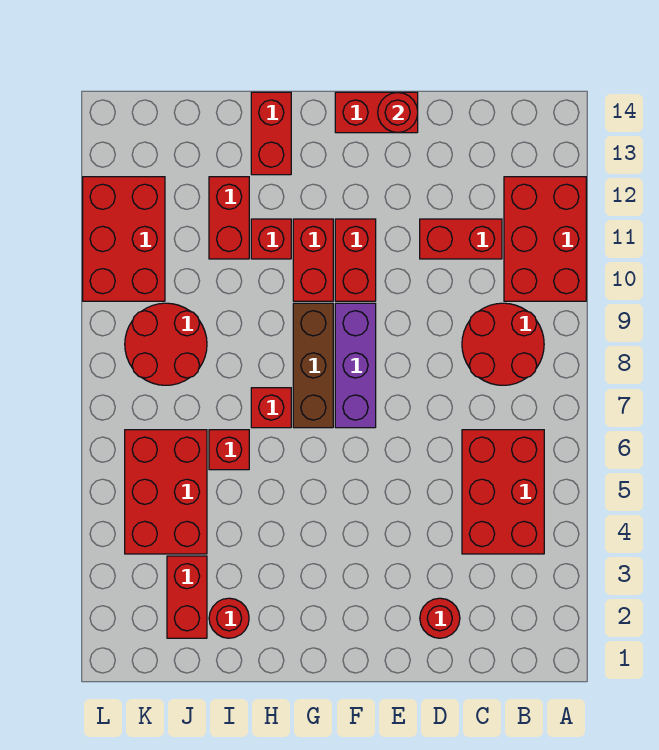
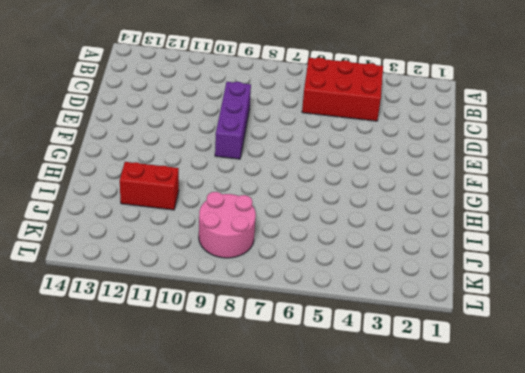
purple brick D9:F9 level 1 -> purple brick F7:F9 level 1
pink round brick J8:K9 level 1 -> red round brick J8:K9 level 1
none -> red brick A10:B12 level 1
none -> red round brick B8:C9 level 1
none -> red brick C11:D11 level 1

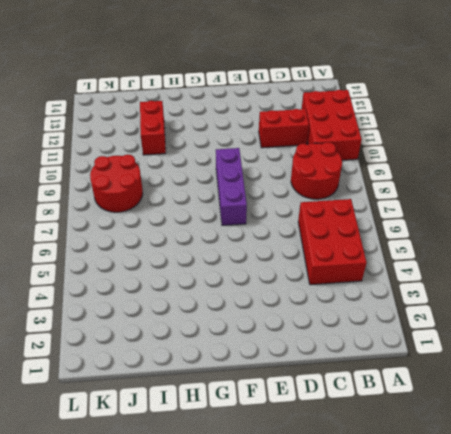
none -> red round brick D2 level 1
none -> red brick E14:F14 level 1
none -> red brick F10:F11 level 1

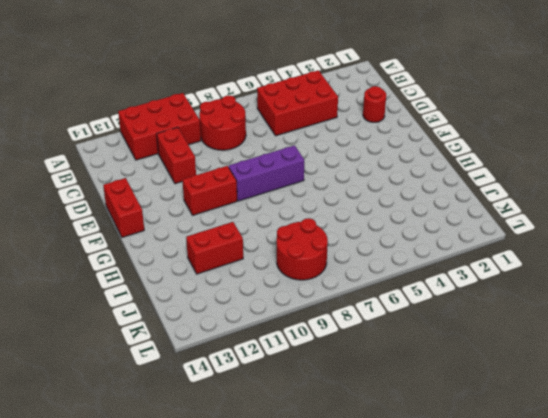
none -> brown brick G7:G9 level 1
none -> red brick G10:G11 level 1
none -> red brick H7 level 1

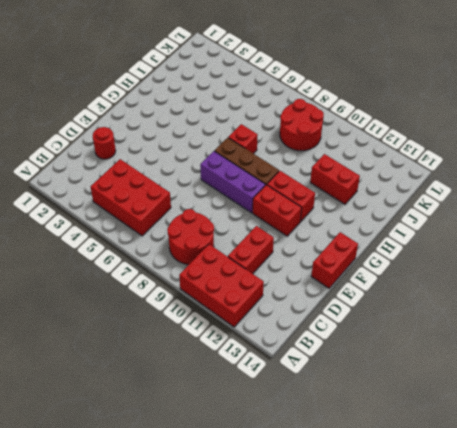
none -> red brick H11 level 1
none -> red brick H13:H14 level 1
none -> red round brick I2 level 1

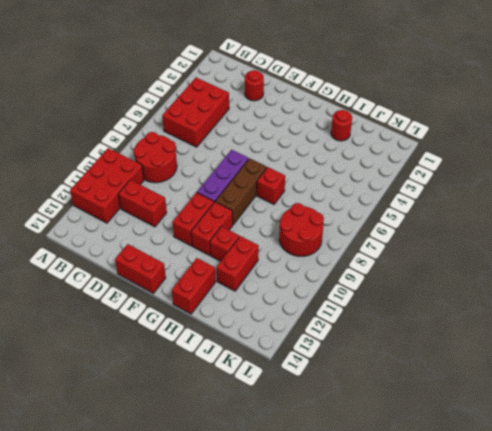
none -> red brick I6 level 1
none -> red brick J2:J3 level 1
none -> red brick J4:K6 level 1

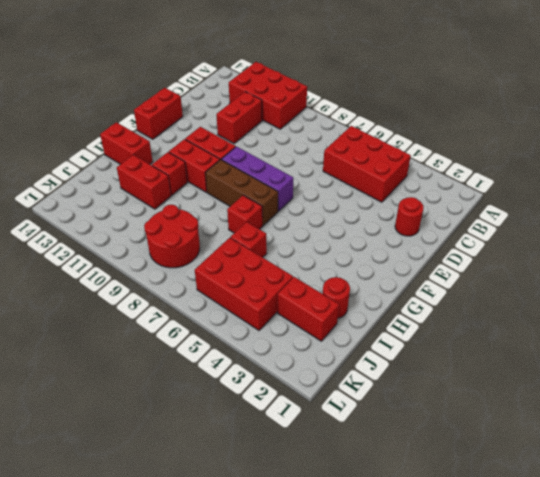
none -> red round brick B8:C9 level 1
none -> red brick K10:L12 level 1
none -> red round brick E14 level 2

